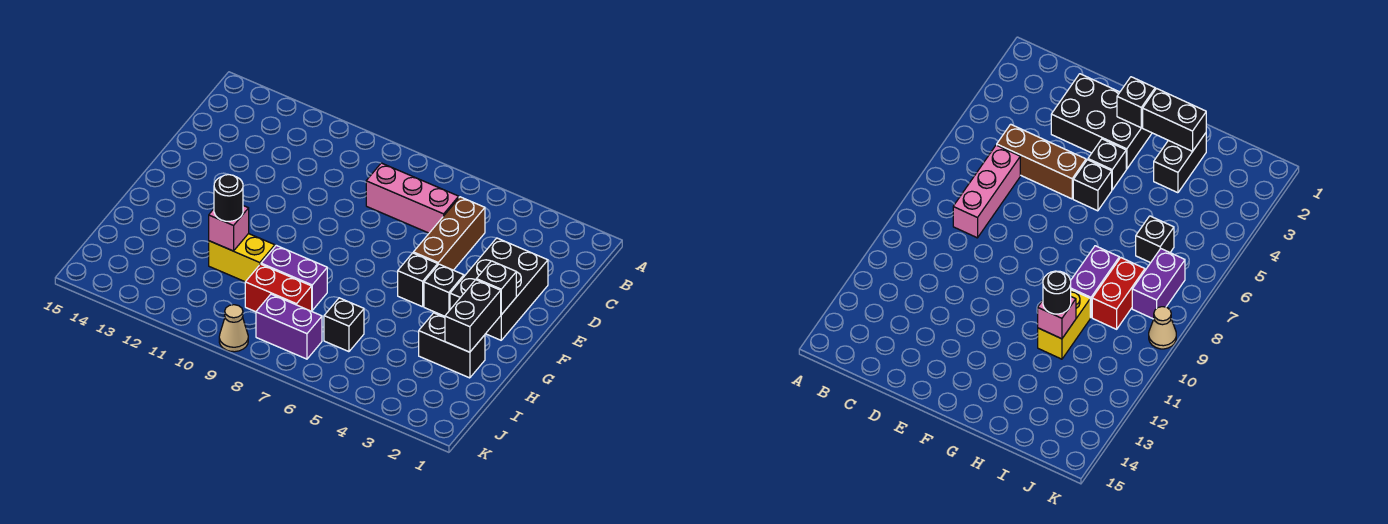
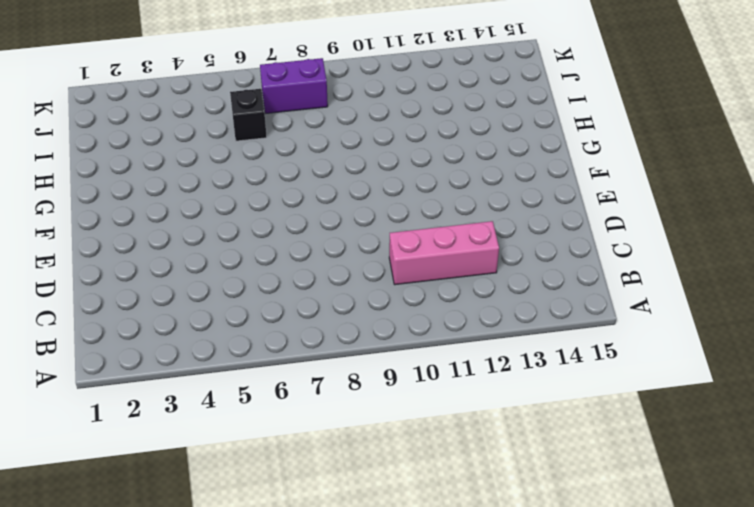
pink brick C10:C12 level 1 -> pink brick C6:C8 level 1
none -> brown brick C5:E5 level 1
none -> black brick D2:F3 level 1
none -> black brick F4 level 1

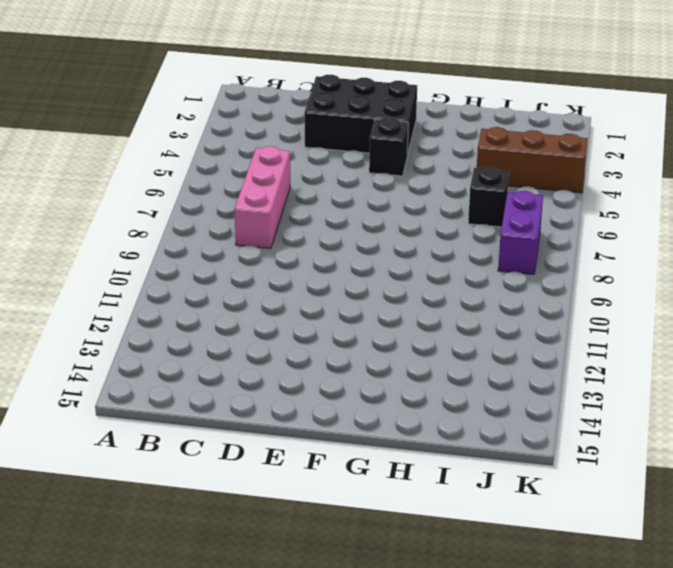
brown brick I4:K4 level 1 -> brown brick C5:E5 level 1
none -> black brick F5 level 1
none -> black brick H2:H3 level 1
none -> purple brick H8:H9 level 1

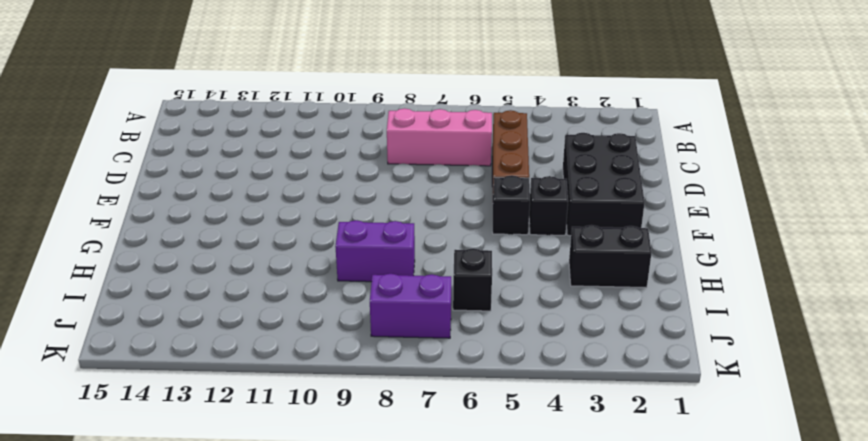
none -> yellow brick H10:H11 level 1
none -> red brick I8:I9 level 1
none -> tan cone K9 level 1

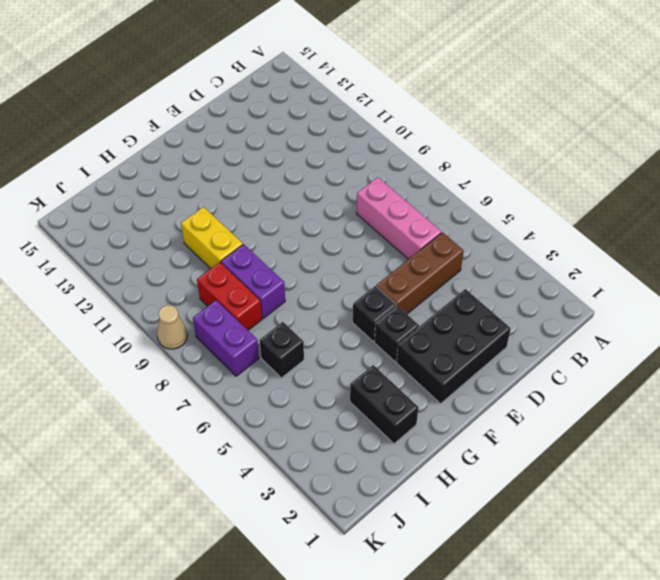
none -> black brick F2 level 2
none -> black brick G2:H2 level 2
none -> pink brick H11 level 2

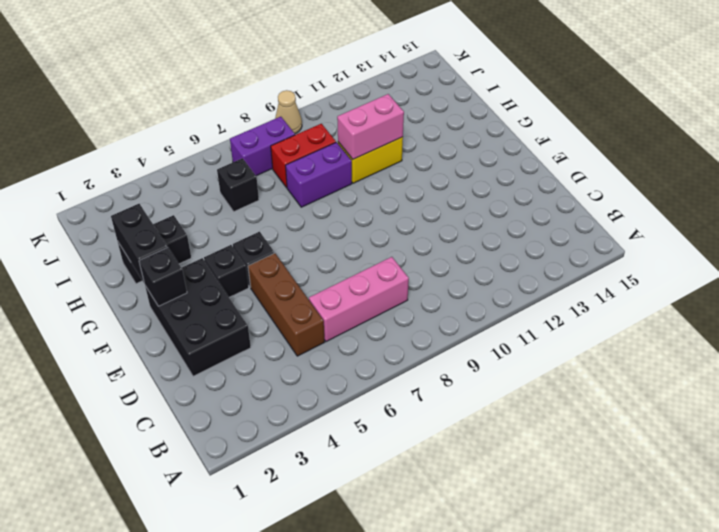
pink brick H10:H11 level 2 -> pink brick H11 level 2
none -> black round brick H11 level 3

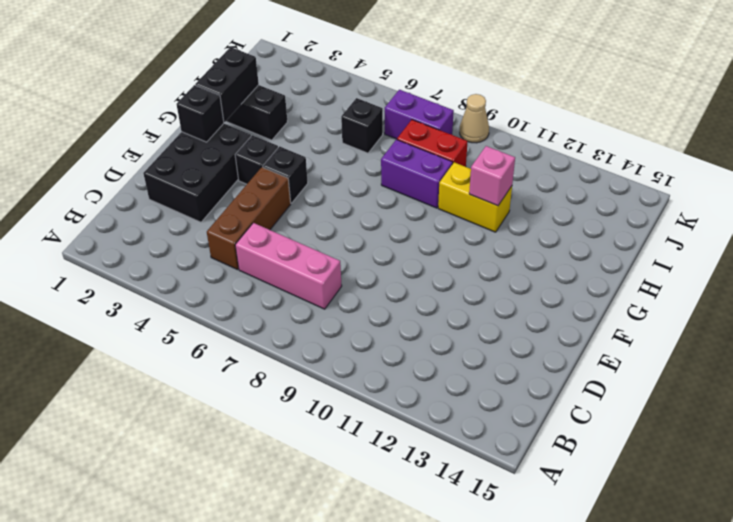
none -> black round brick H11 level 3

